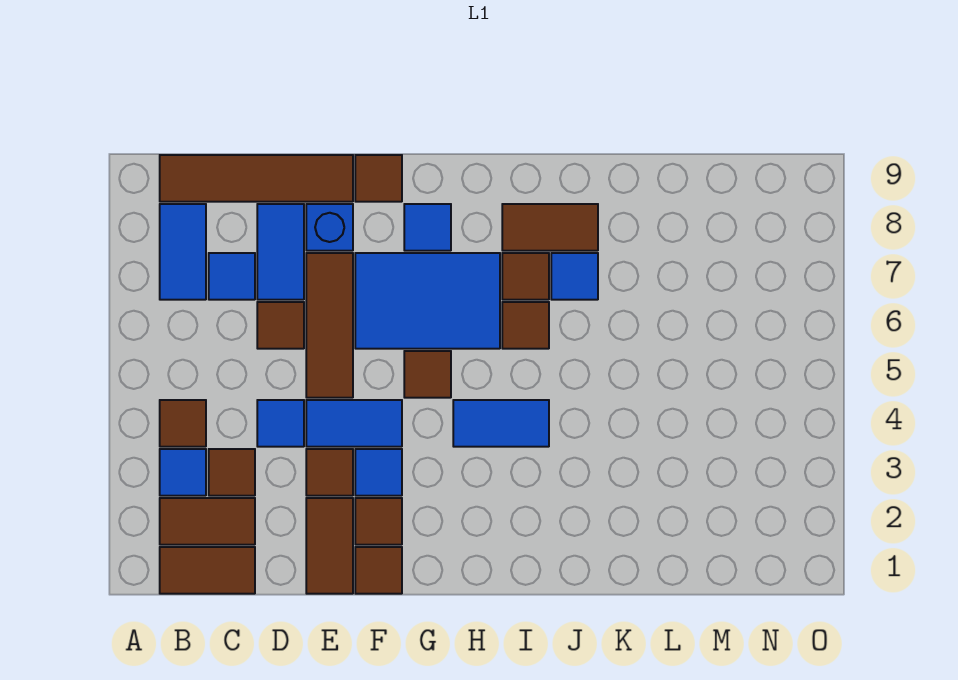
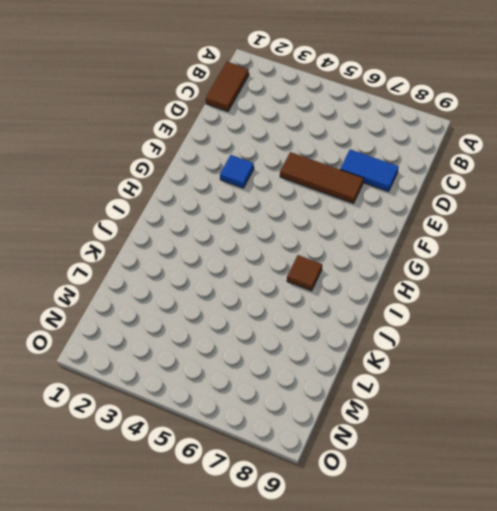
none -> brown tile B2:C2 level 1
none -> blue tile B3 level 1
none -> brown tile B4 level 1

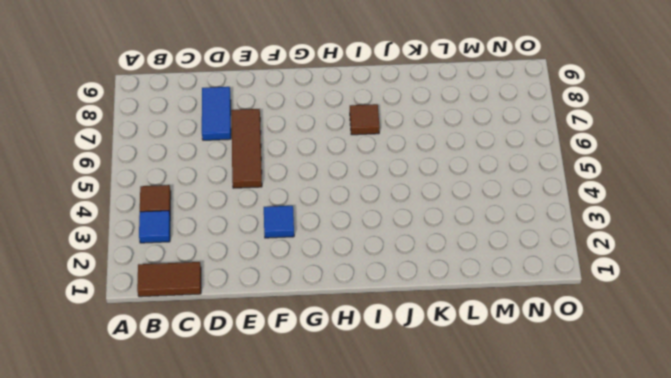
none -> brown tile B2:C2 level 1
none -> blue tile B7:B8 level 1
none -> brown tile B9:E9 level 1

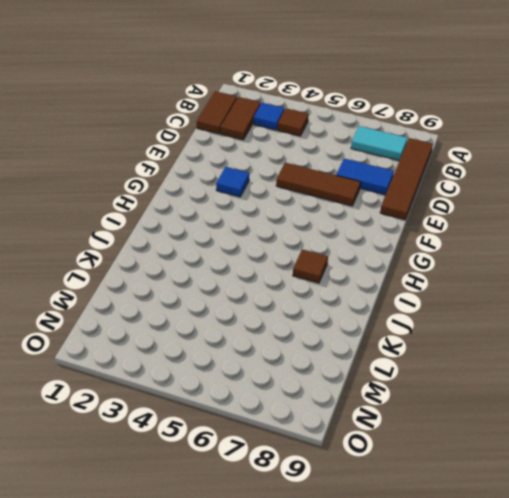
cyan tile B7:B8 level 1 -> blue tile B7:B8 level 1
none -> brown tile C3 level 1
none -> blue tile C7 level 1
none -> blue tile D4 level 1

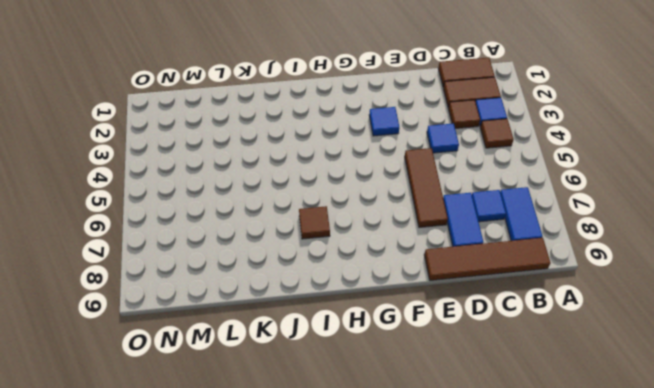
none -> brown tile D6 level 1
none -> brown tile E1:E2 level 1
none -> brown tile E3 level 1

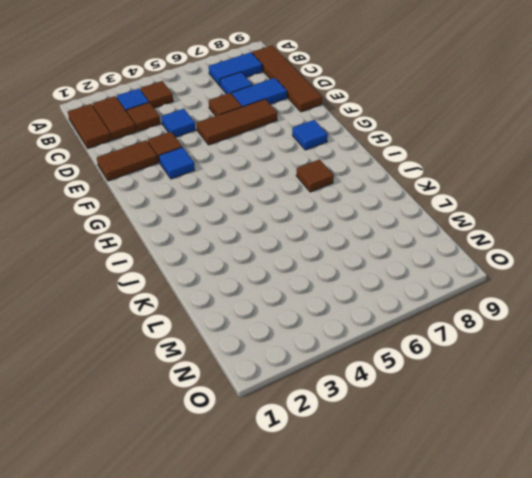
none -> blue tile E4:F4 level 1
none -> blue brick E8 level 1
none -> brown tile F1 level 1

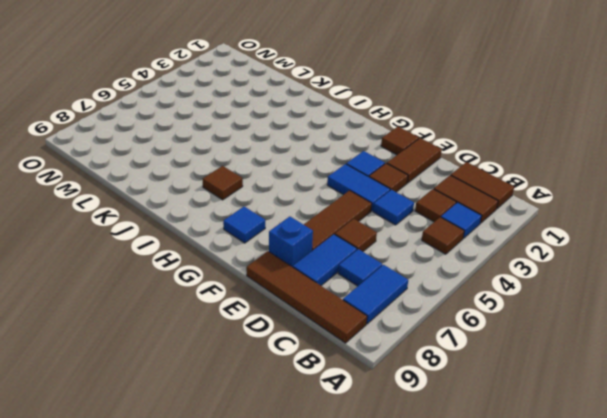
none -> brown tile F2 level 1
none -> blue tile F6:H7 level 1
none -> brown tile F9 level 1

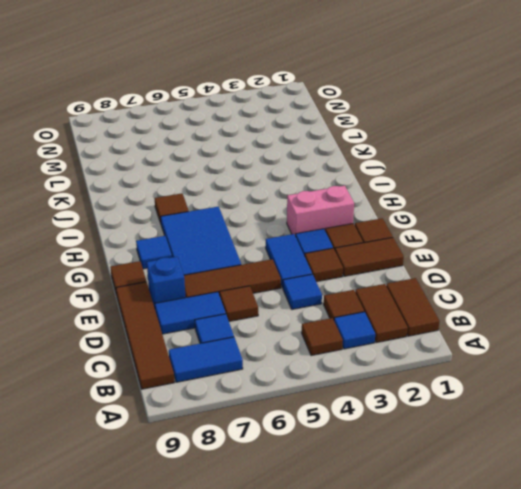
pink brick G2:G3 level 1 -> none
none -> brown tile G5 level 1
none -> blue tile H4:I4 level 1
none -> brown tile I6 level 1

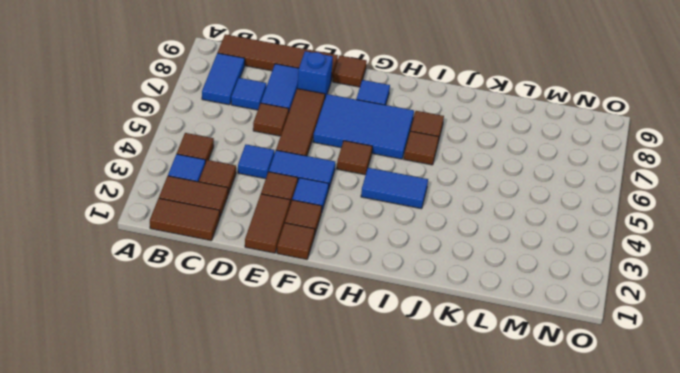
none -> brown tile I8:J8 level 1
none -> blue tile J7 level 1

